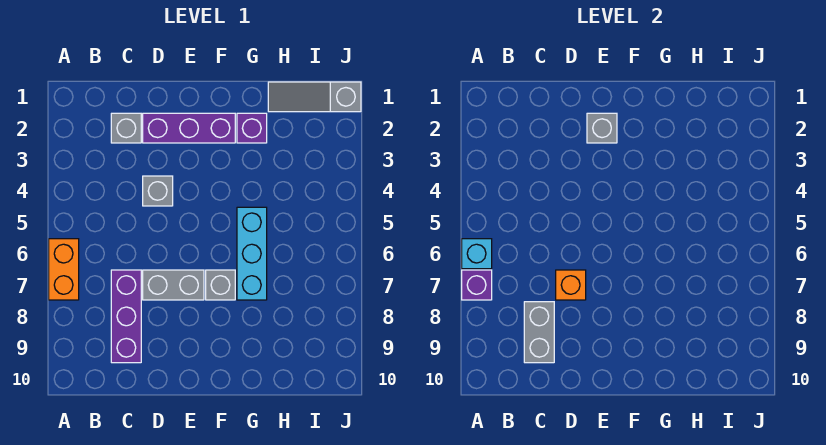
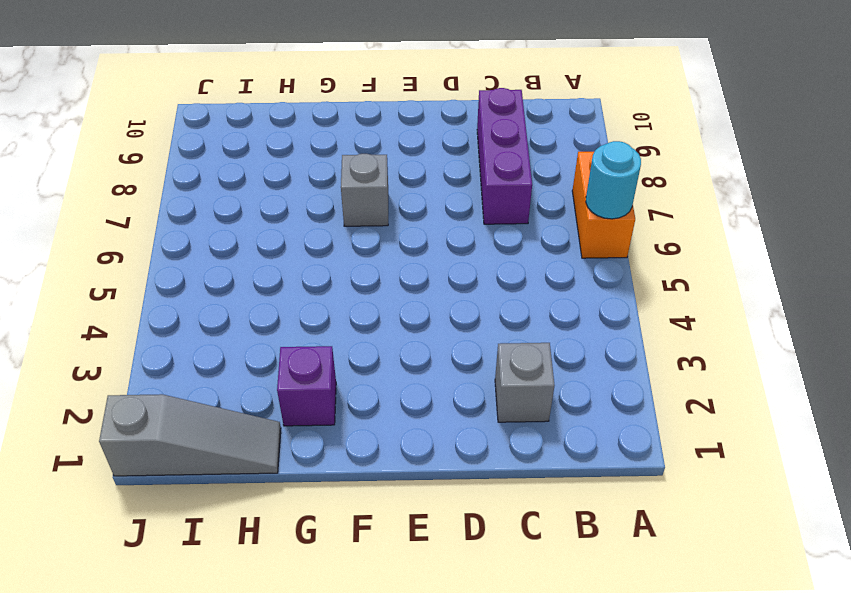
cyan round brick A6 level 2 -> cyan brick A6 level 2
none -> purple brick D2:F2 level 1
none -> grey brick D4 level 1
none -> grey brick D7:E7 level 1

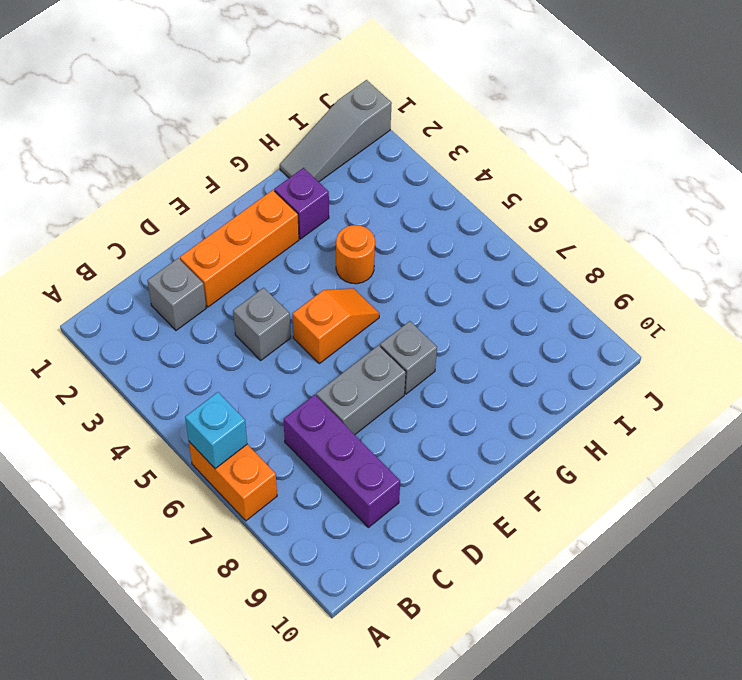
orange brick D2:F2 level 1 -> purple brick D2:F2 level 1
orange slope E5:F5 level 1 top E -> none
orange round brick G4 level 1 -> none
none -> cyan brick G5:G7 level 1
none -> purple brick A7 level 2
none -> grey brick C8:C9 level 2

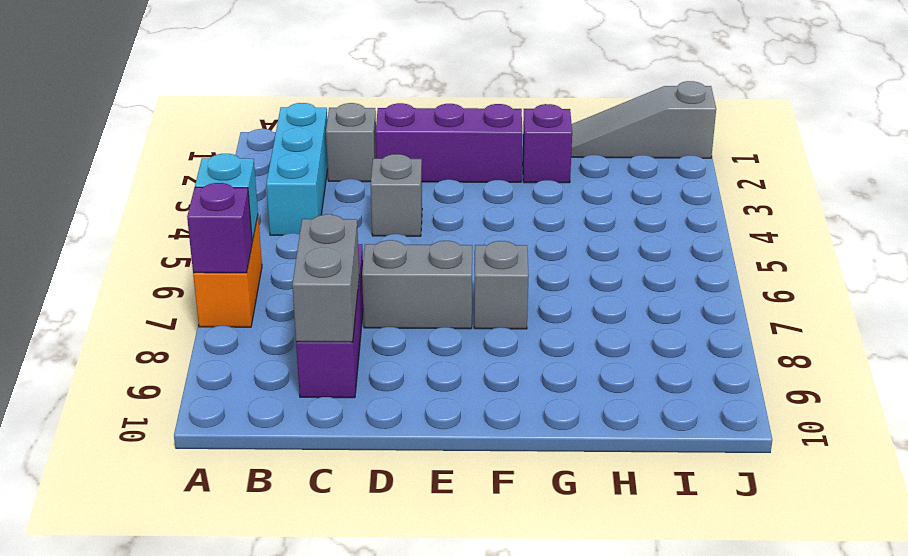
cyan brick B2:B4 level 1 -> cyan brick G5:G7 level 1
none -> orange brick D7 level 2
none -> grey brick E2 level 2

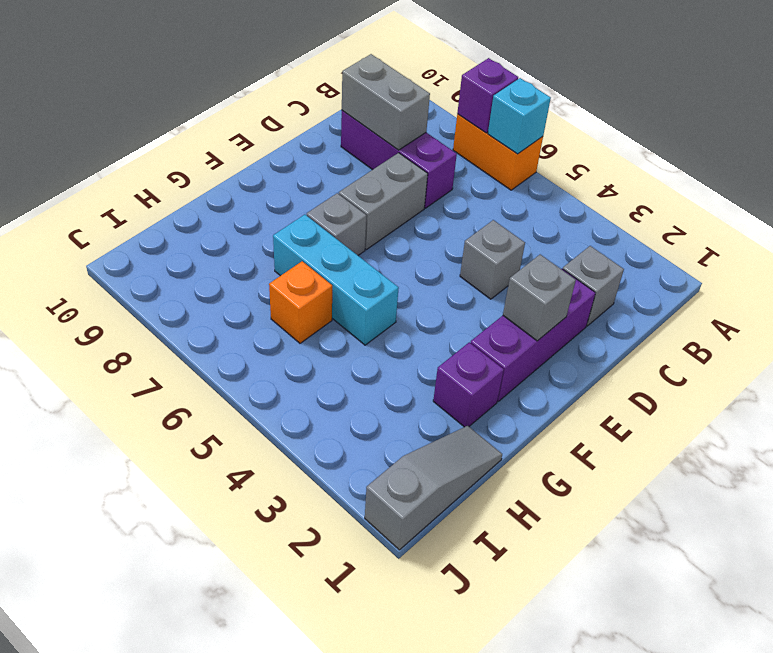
orange brick H6 level 1 -> orange brick D7 level 2

